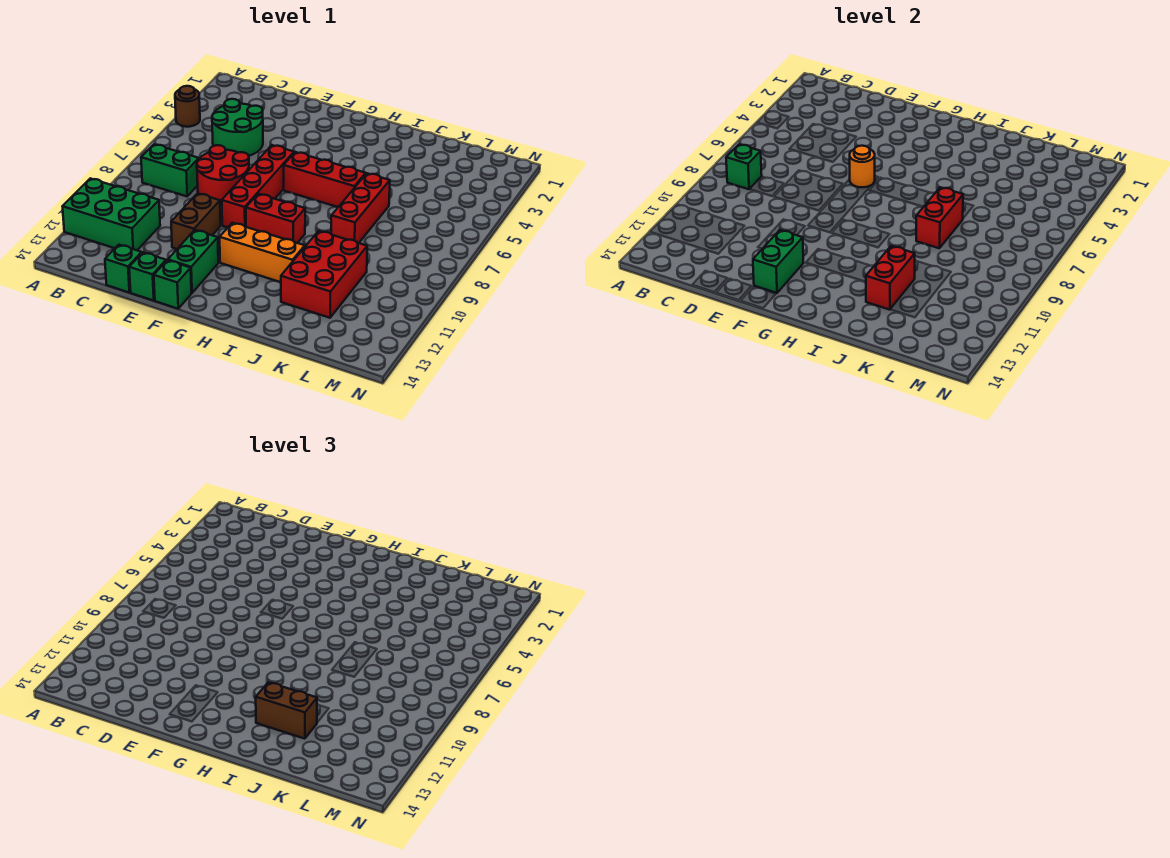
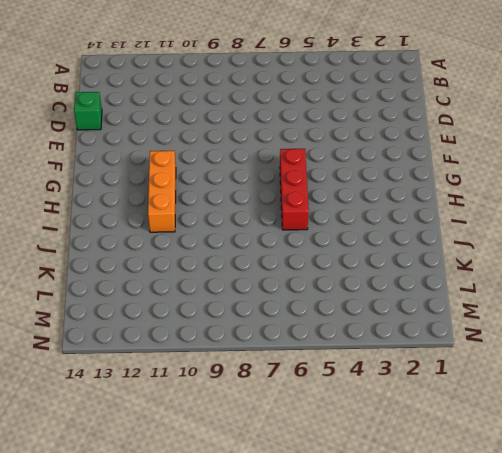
none -> brown round brick A4 level 1
none -> green brick A11:C12 level 1
none -> green brick B8:C8 level 1

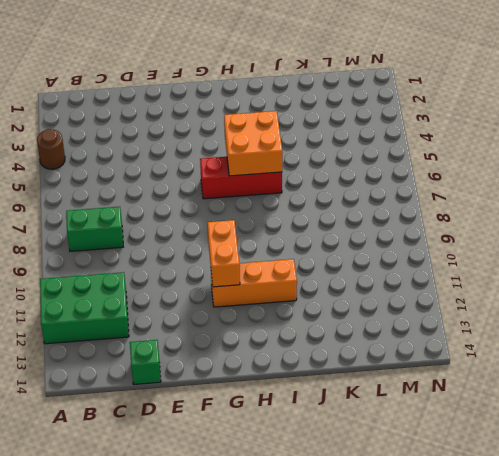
orange brick G10:G11 level 2 -> none
orange brick H5:I6 level 2 -> none
none -> green round brick C4:D5 level 1
none -> red round brick D7:E8 level 1
none -> brown brick E10:E11 level 1

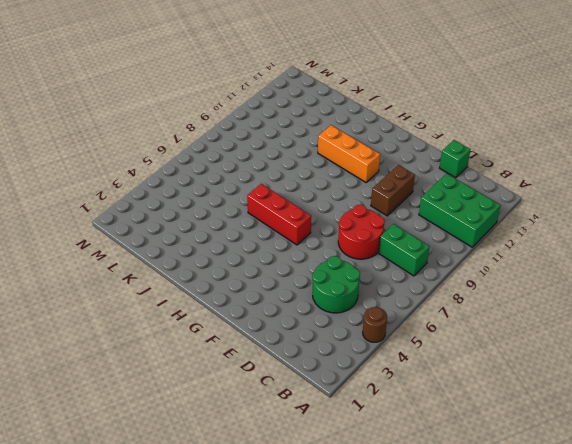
none -> green brick E14 level 1
none -> red brick F6:F9 level 1
none -> green brick F12:F13 level 1

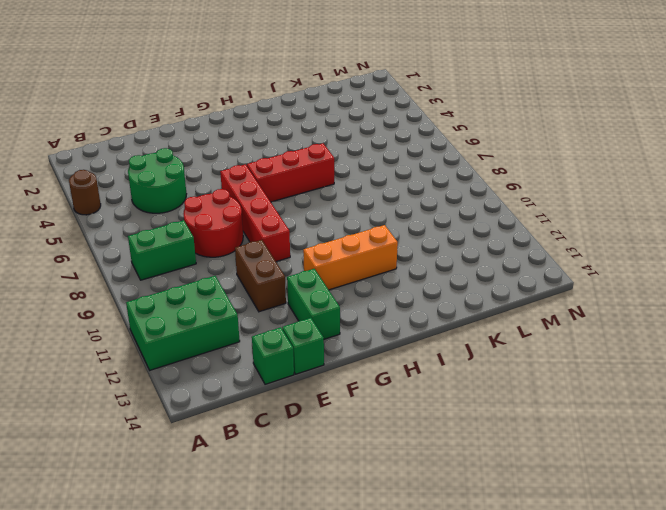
none -> green brick F14 level 1
none -> red brick G9:H9 level 1
none -> red brick J6:J8 level 1

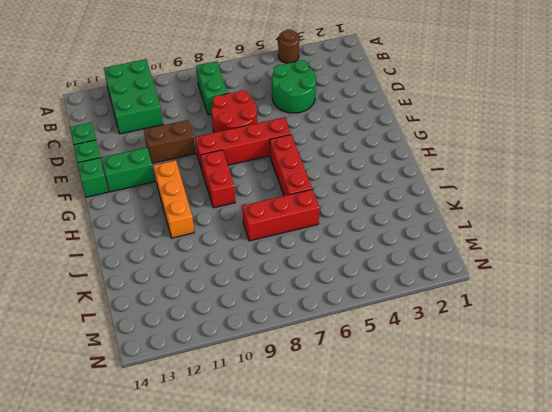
none -> red brick J10:K12 level 1
none -> green brick B8 level 2
none -> orange round brick F6 level 2

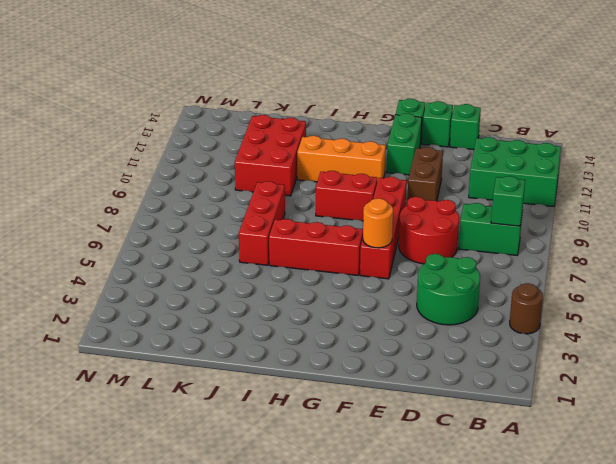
none -> green brick F12:F13 level 2
none -> red brick J7:J8 level 2
none -> red brick J11:J12 level 2

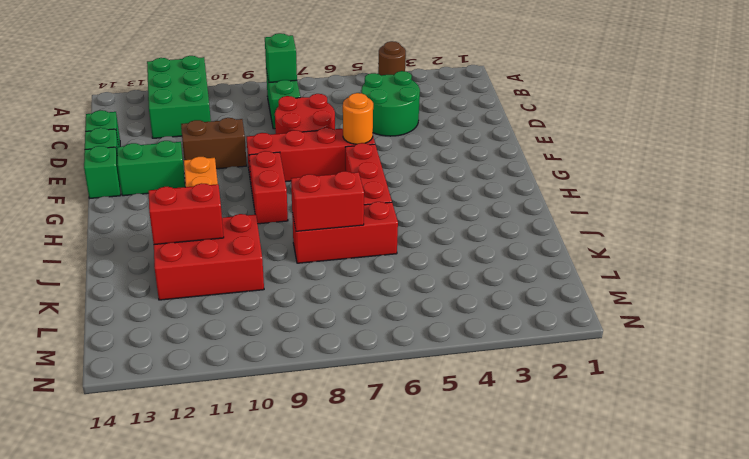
none -> green brick F12:F13 level 2
none -> brown brick I12:J12 level 3

